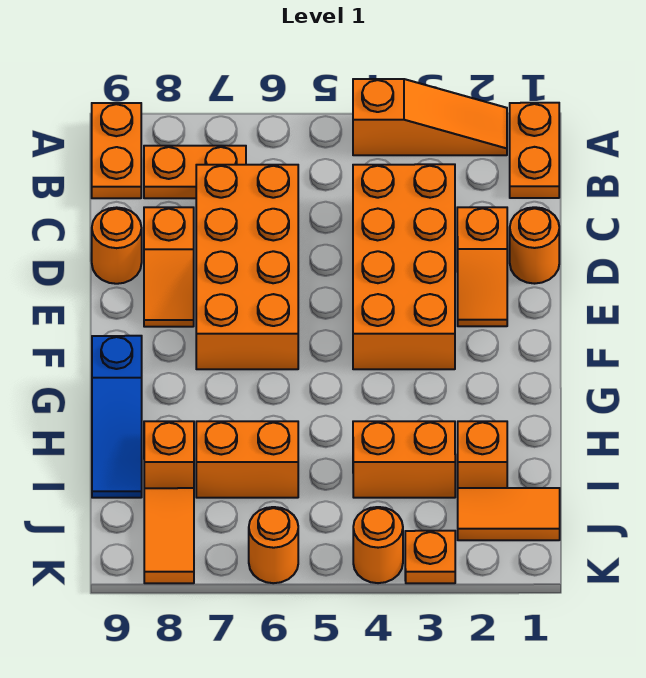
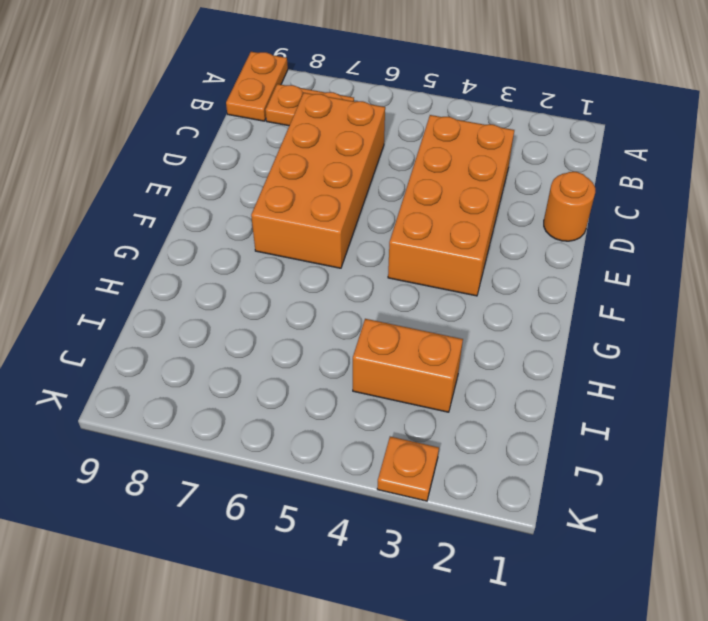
none -> orange plate A1:B1 level 1
none -> orange slope A2:A4 level 1 top 4
none -> orange slope D2:E2 level 1 top D

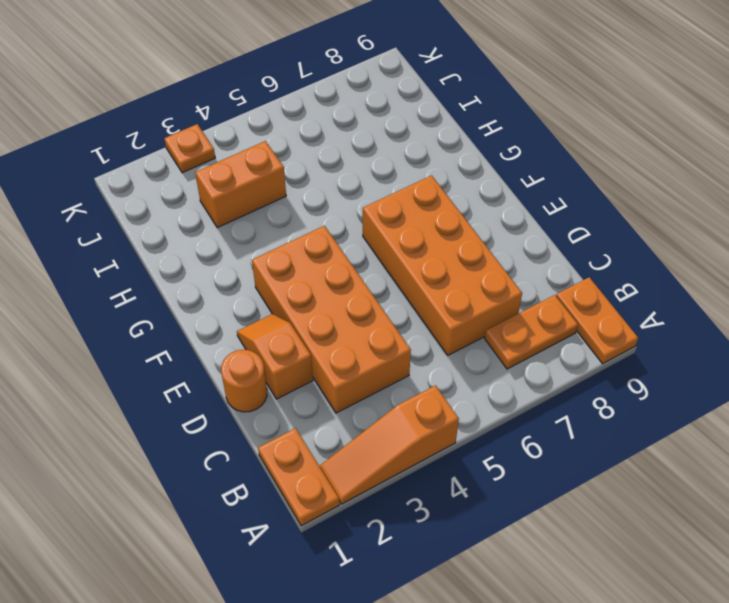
none -> orange slope D8:E8 level 1 top D
none -> orange round brick D9 level 1
none -> blue slope G9:I9 level 1 top G

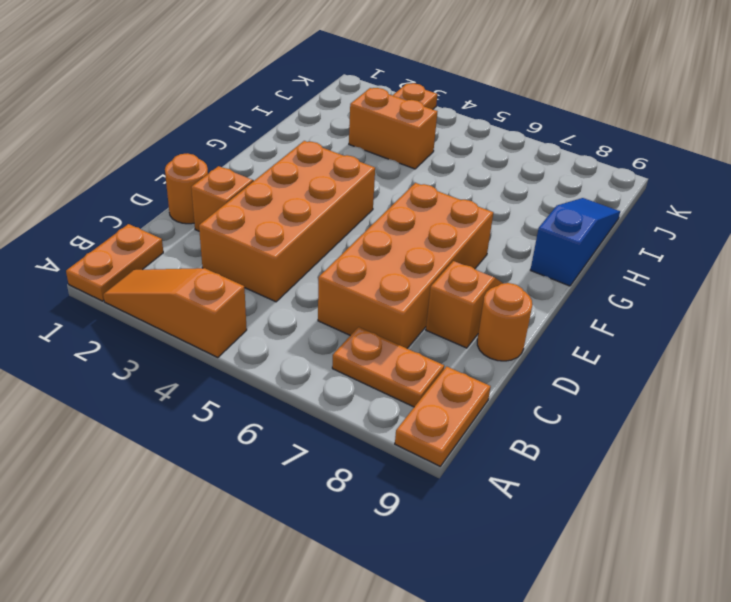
none -> orange brick I2 level 1
none -> orange brick I6:I7 level 1
none -> orange brick I8 level 1

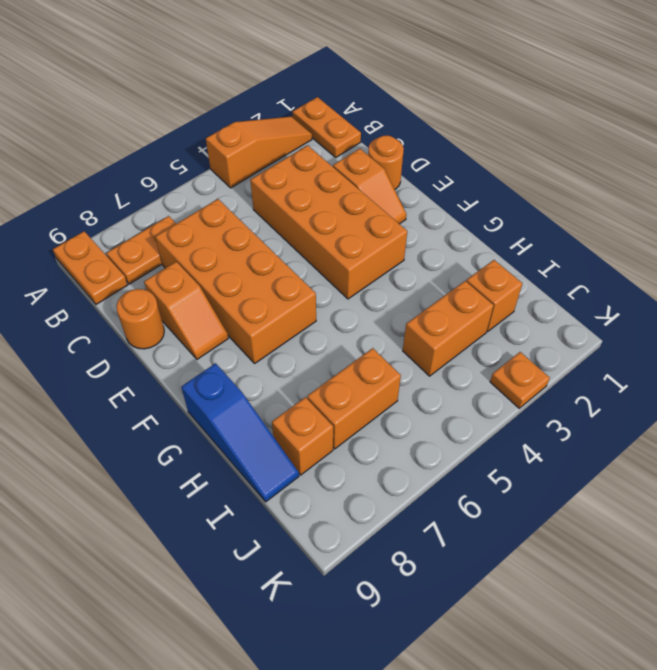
none -> orange tile J1:J2 level 1
none -> orange tile J8:K8 level 1
none -> orange round brick K4 level 1

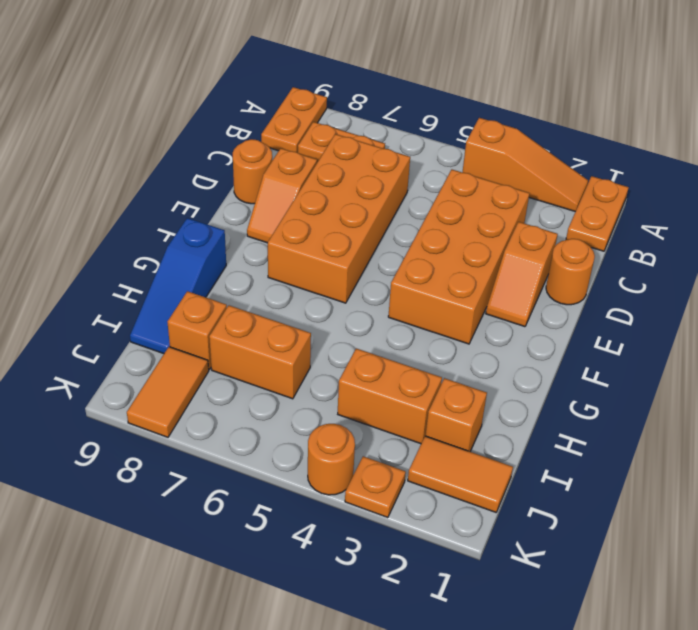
none -> orange round brick K6 level 1

